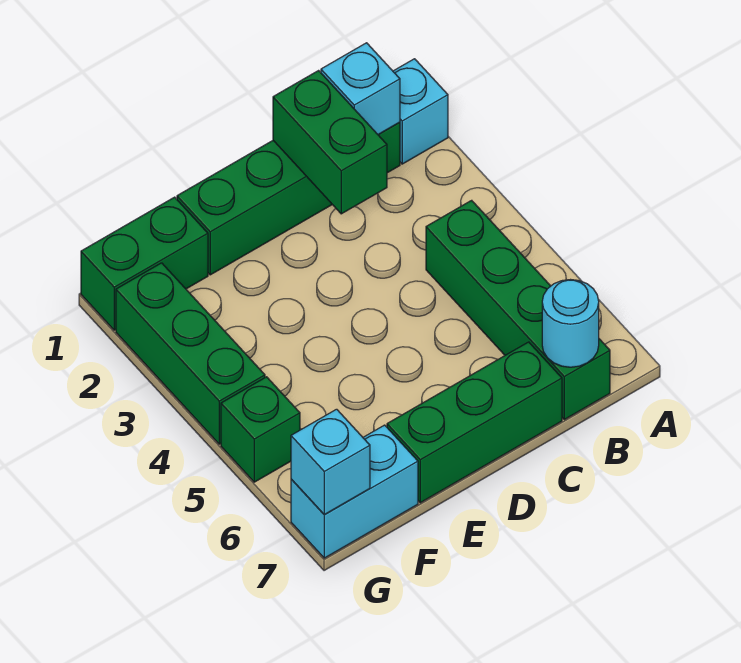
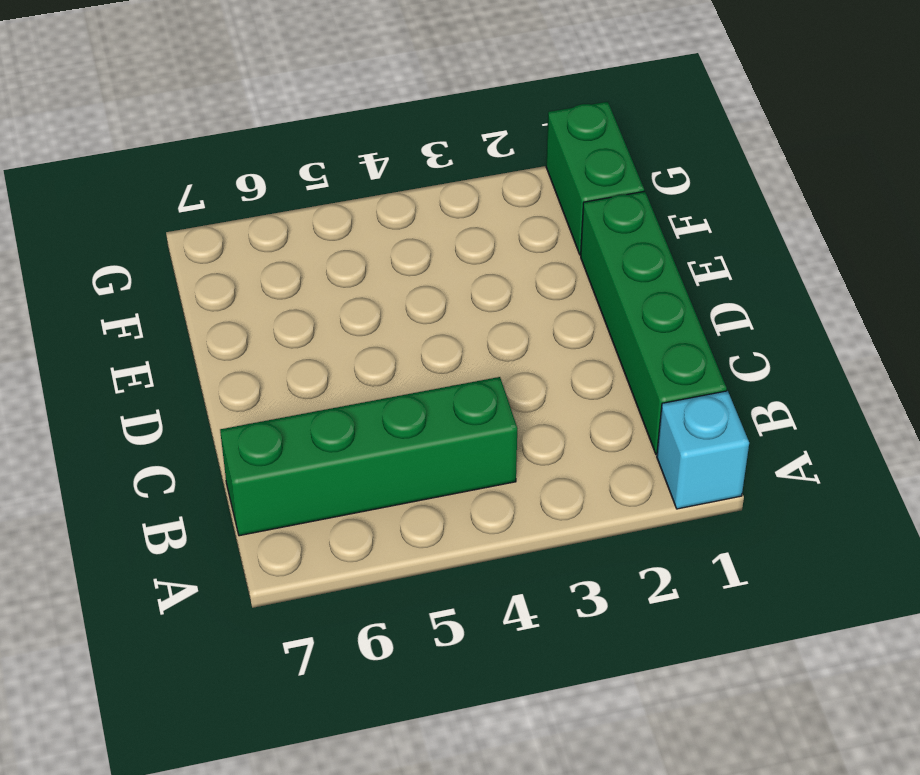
none -> green brick C7:E7 level 1
none -> cyan brick F7:G7 level 1
none -> green brick G2:G4 level 1

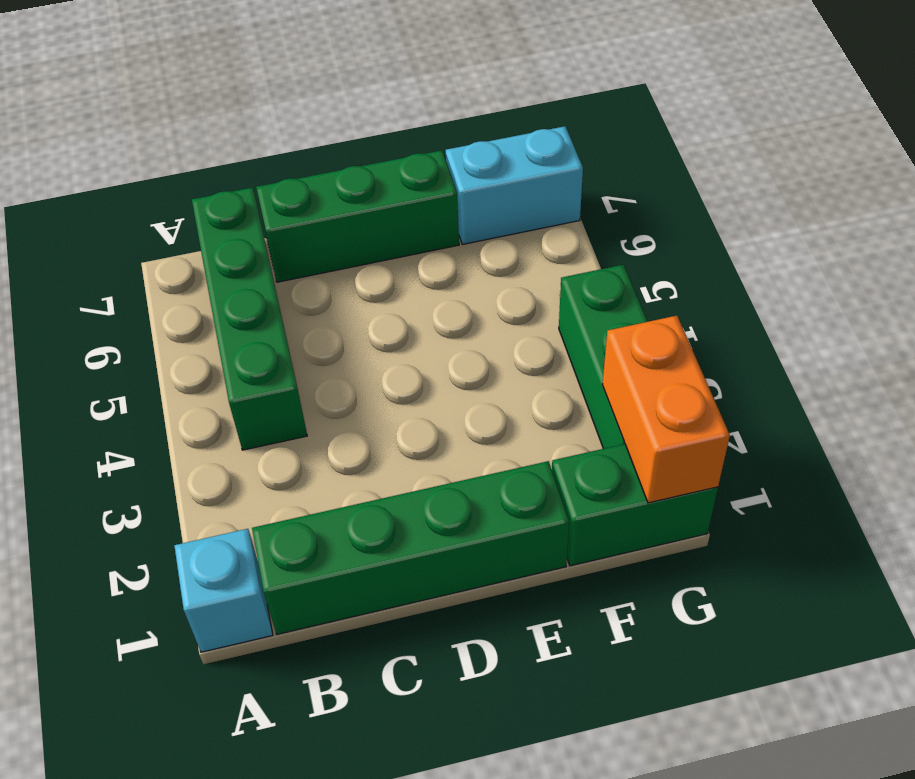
orange brick G1:G2 level 2 -> none
none -> green brick G5 level 1
none -> cyan brick B1 level 2
none -> cyan round brick B7 level 2

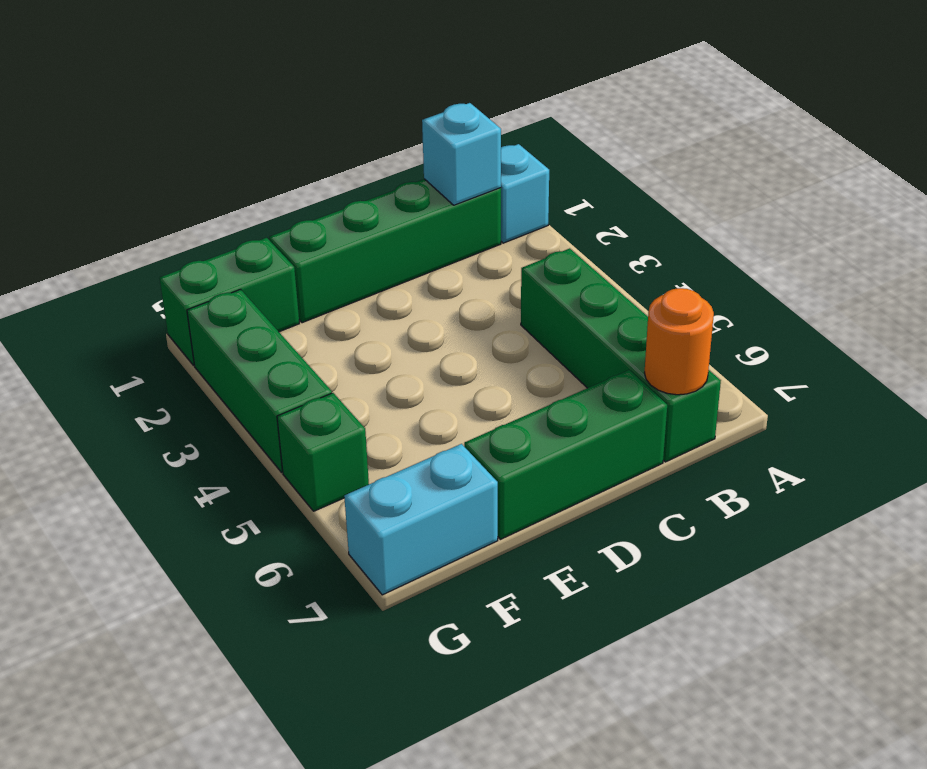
orange round brick B7 level 2 -> cyan round brick B7 level 2
none -> green brick C1:C2 level 2
none -> cyan brick G7 level 2

